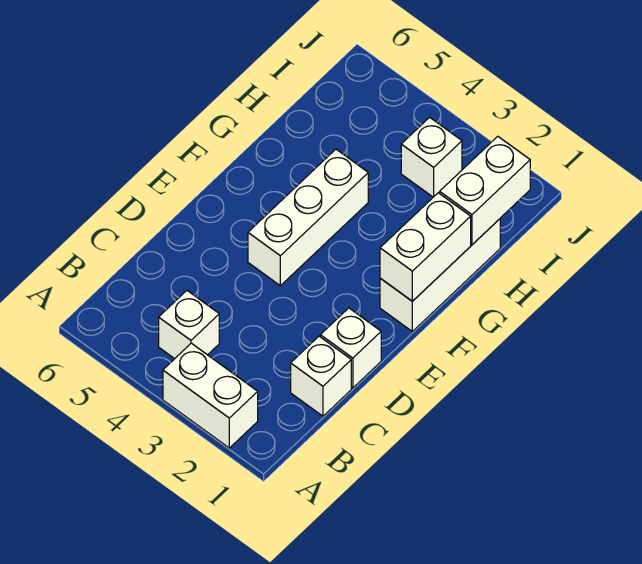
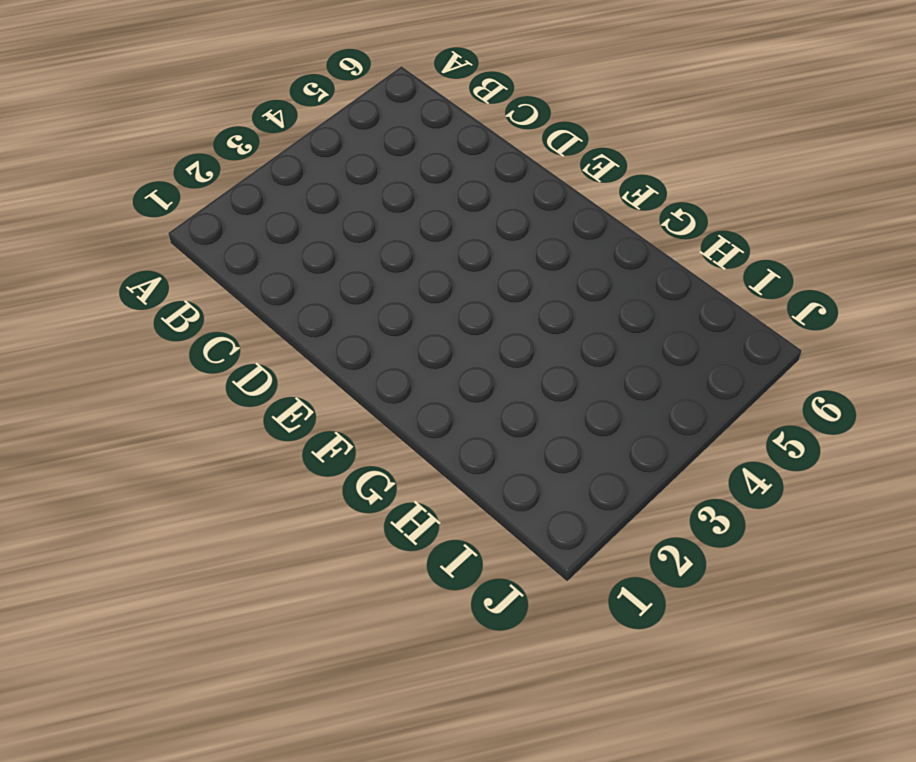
none -> white brick A2:A3 level 1
none -> white brick B4 level 1

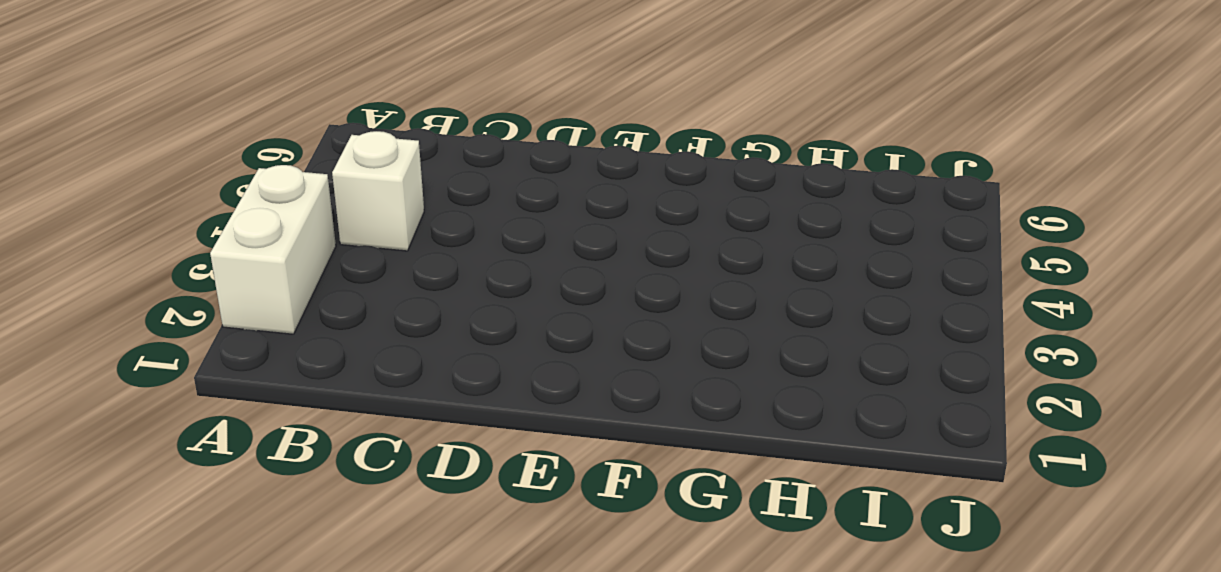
none -> white brick C1 level 1
none -> white brick D1 level 1

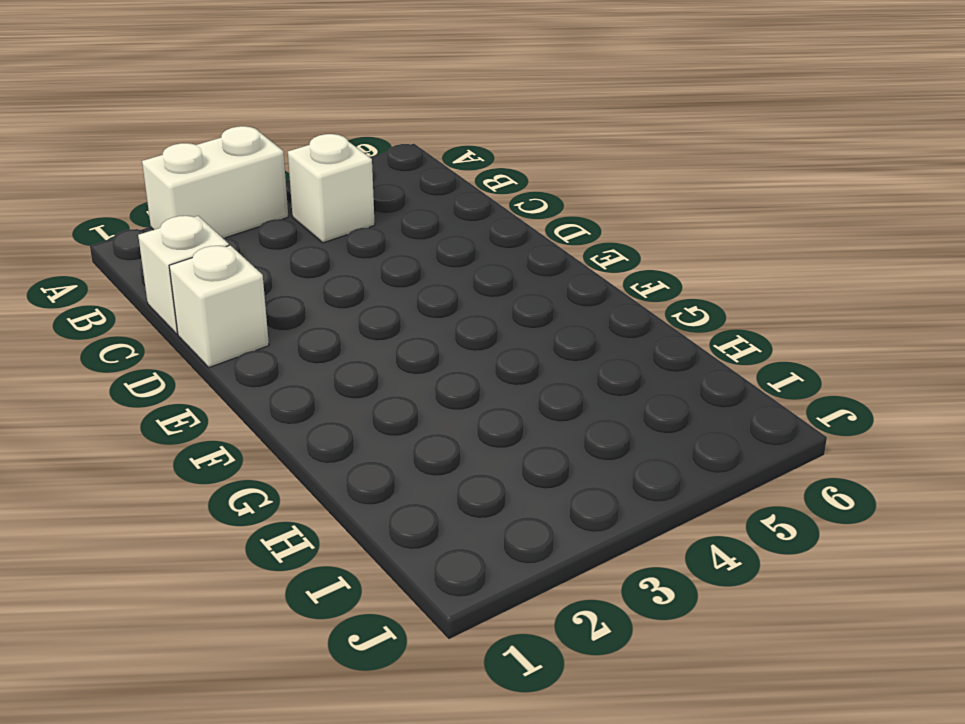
none -> white brick E4:G4 level 1
none -> white brick F1:H1 level 1

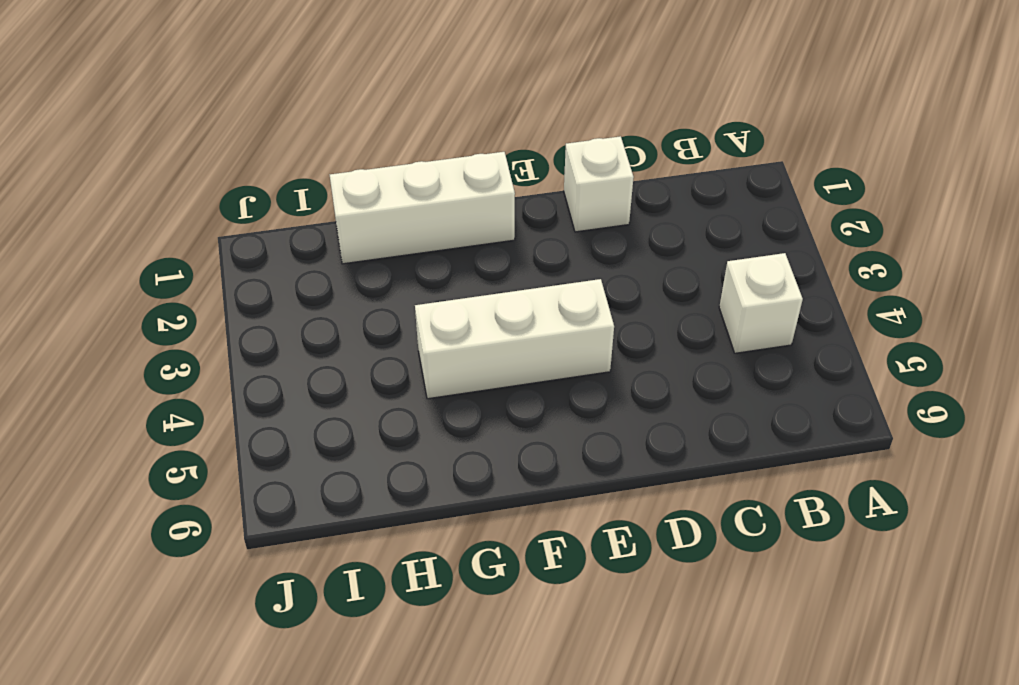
none -> white brick A2:A3 level 1
none -> white brick C1 level 1

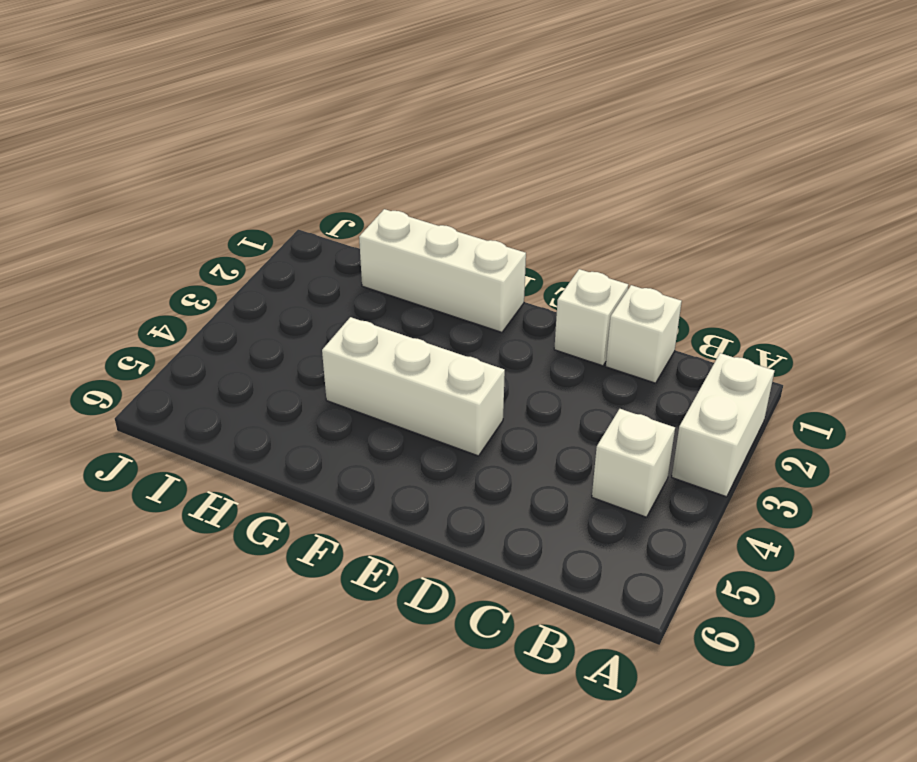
none -> white brick I3 level 1
none -> white brick F1:G1 level 2

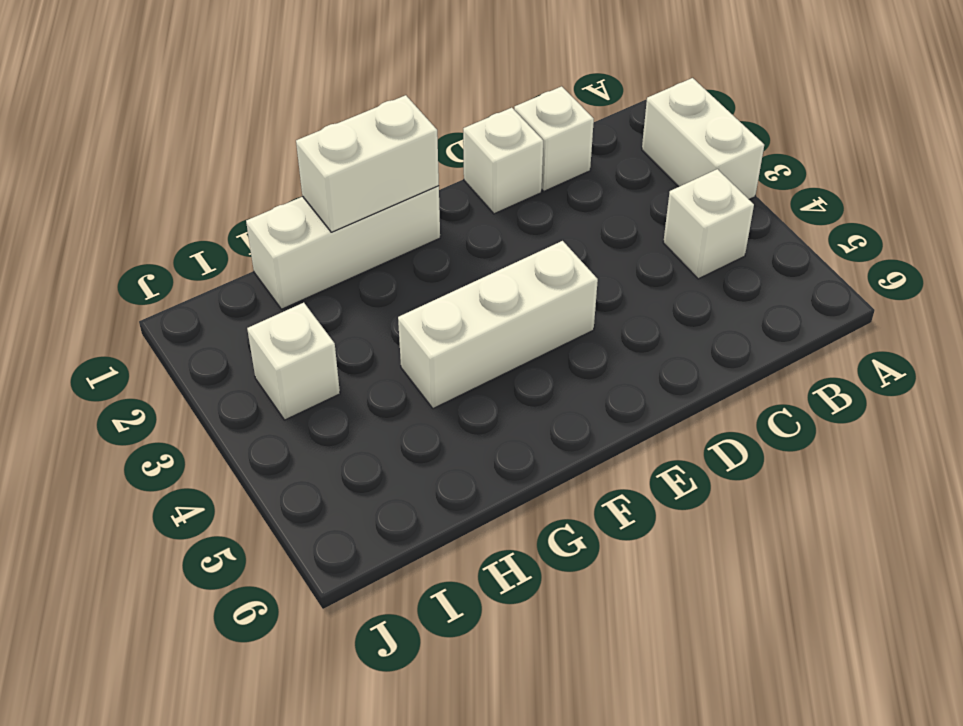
none -> white brick H1:I1 level 2

